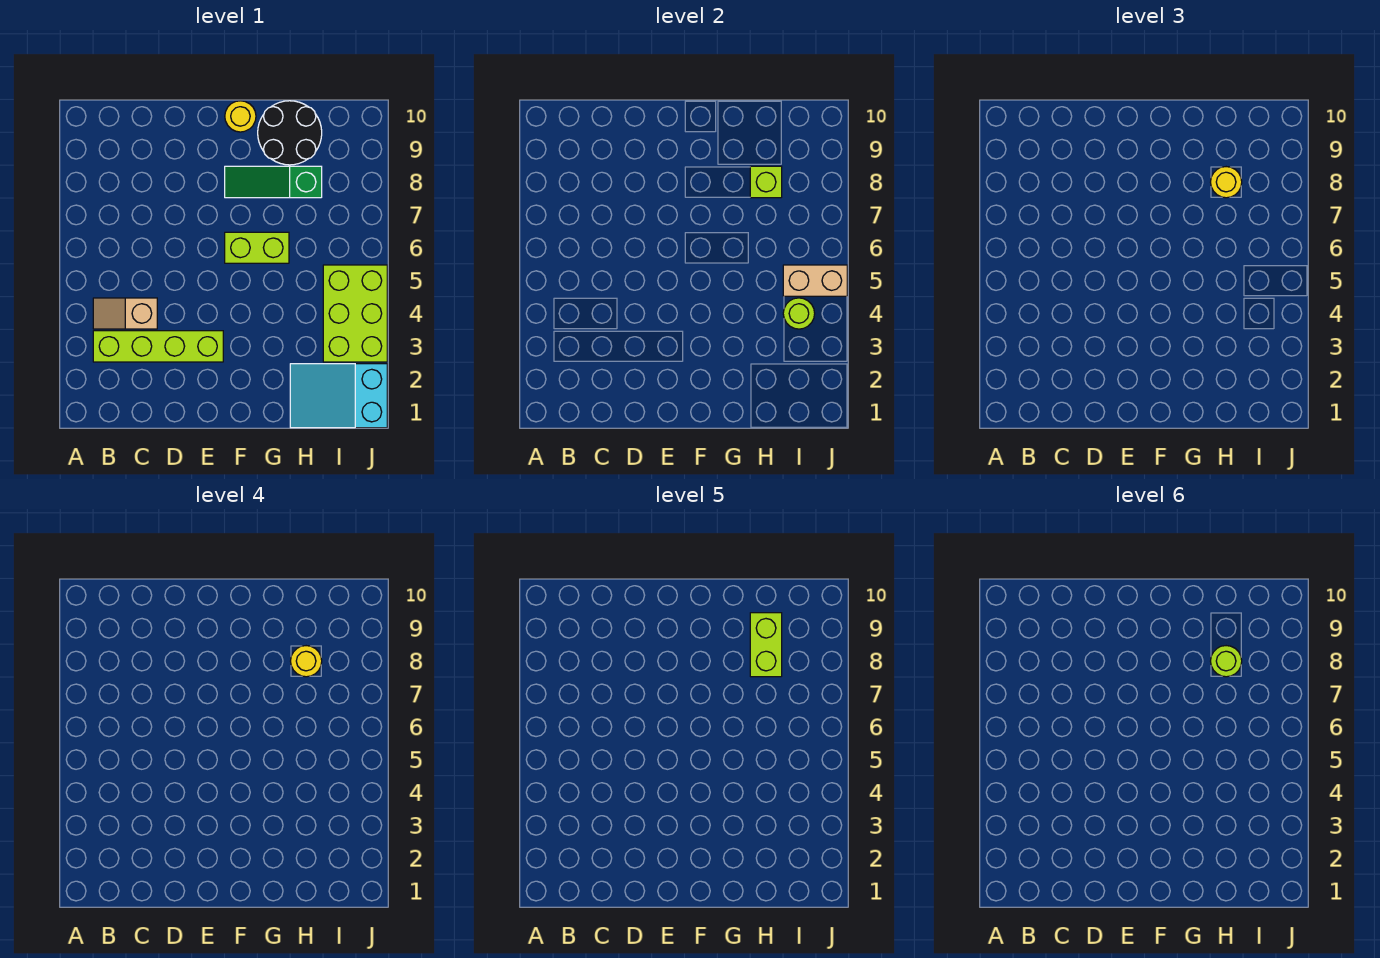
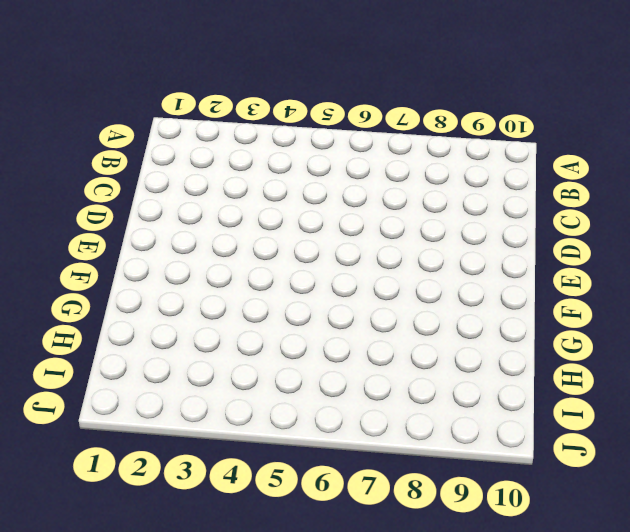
none -> lime brick B3:E3 level 1
none -> tan slope B4:C4 level 1 top C
none -> lime brick F6:G6 level 1

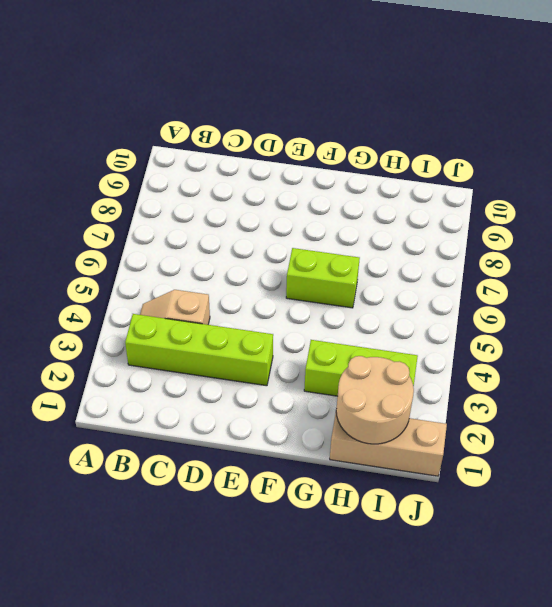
lime brick G3:I3 level 1 -> lime brick I3:J5 level 1
tan brick H1:J1 level 1 -> cyan slope H1:J2 level 1 top J
tan round brick H1:I2 level 2 -> none
none -> green slope F8:H8 level 1 top H
none -> yellow round brick F10 level 1
none -> black round brick G9:H10 level 1

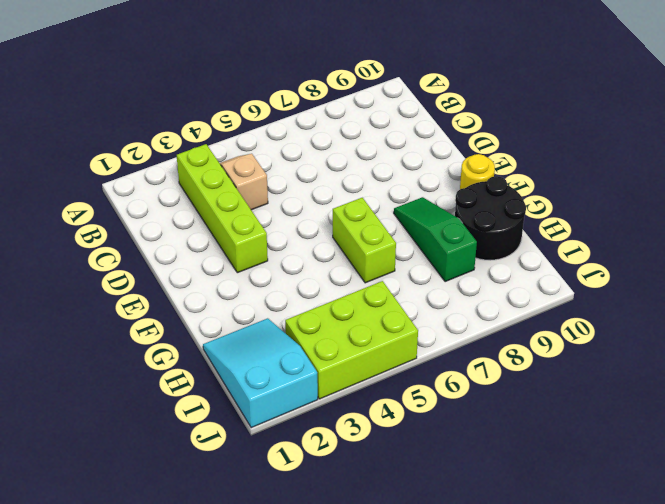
none -> lime brick H8 level 2
none -> lime round brick I4 level 2
none -> tan brick I5:J5 level 2

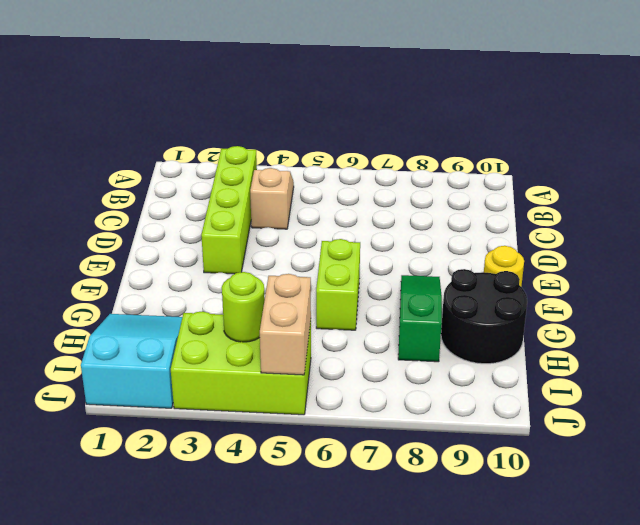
none -> lime brick H8 level 2
none -> yellow round brick H8 level 3
none -> yellow round brick H8 level 4

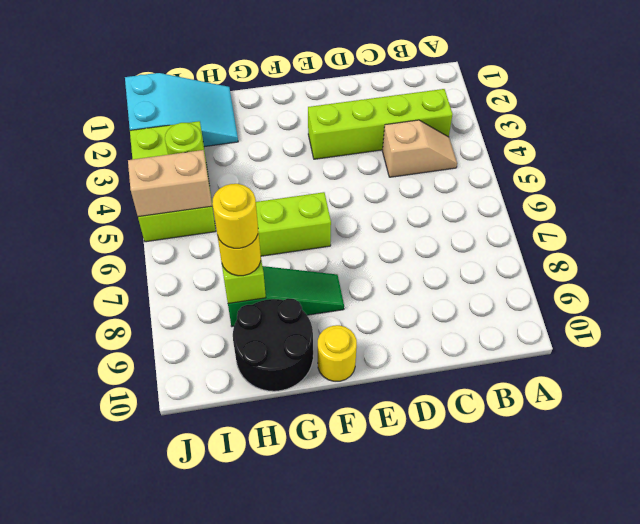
none -> lime brick H8:H9 level 5
none -> lime round brick H8 level 6

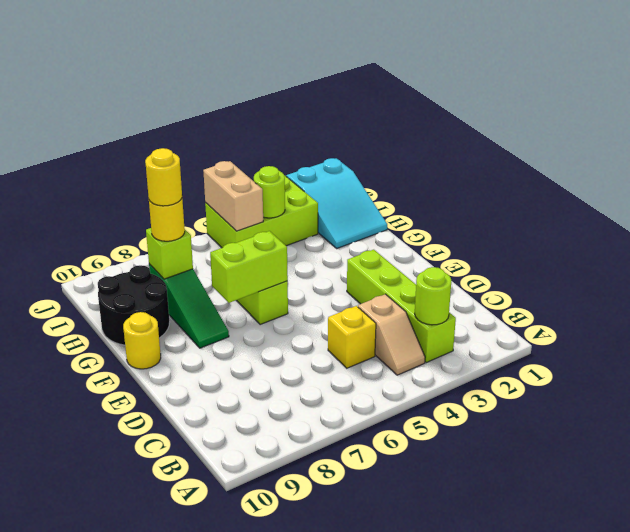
lime round brick B3 level 2 -> lime round brick H8 level 6
yellow brick C5 level 1 -> none
lime brick F6:F7 level 2 -> lime brick H8:H9 level 5

